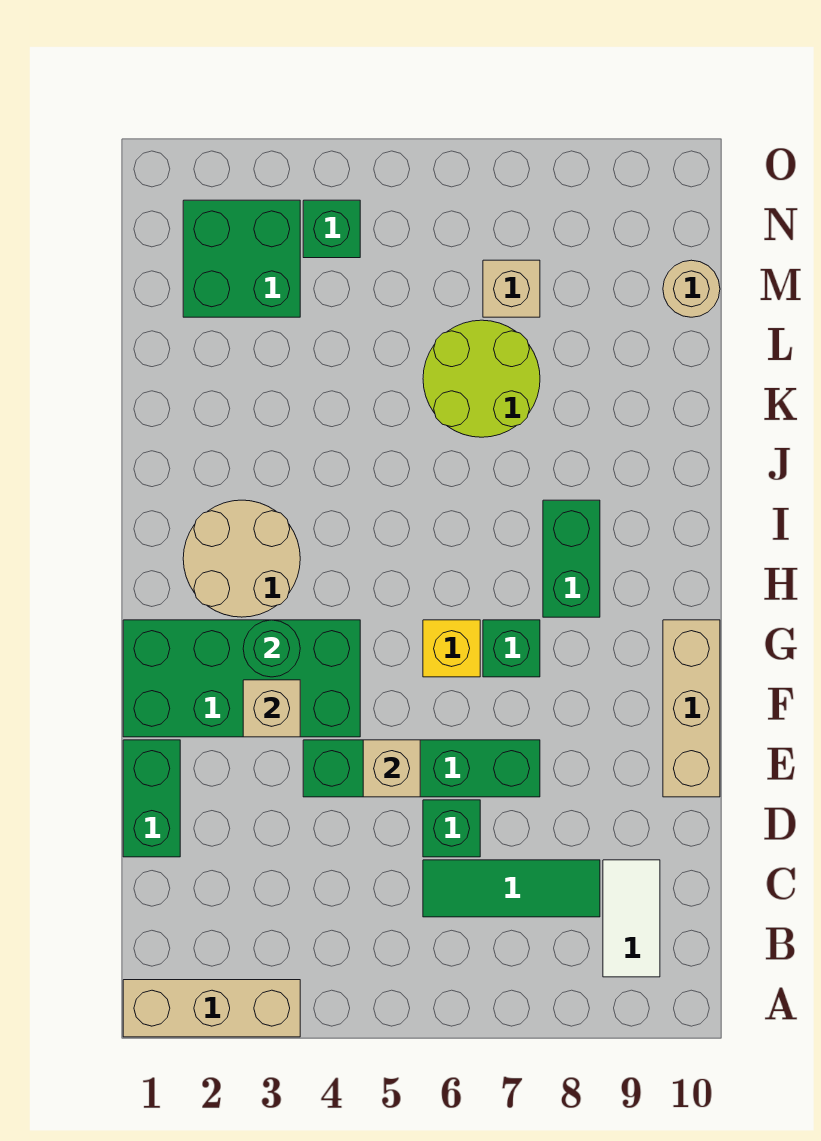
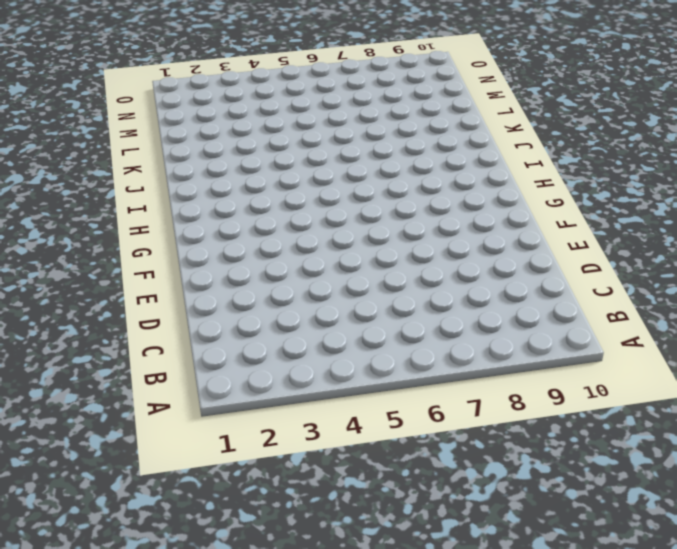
none -> tan brick A1:A3 level 1
none -> white tile B9:C9 level 1
none -> green tile C6:C8 level 1

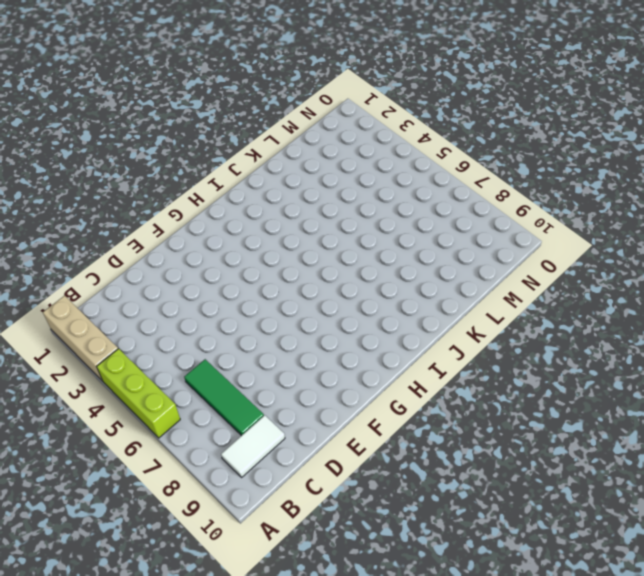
lime brick A4:A6 level 1 -> none
none -> green brick D1:E1 level 1
none -> green brick D6 level 1
none -> green brick E4:E7 level 1

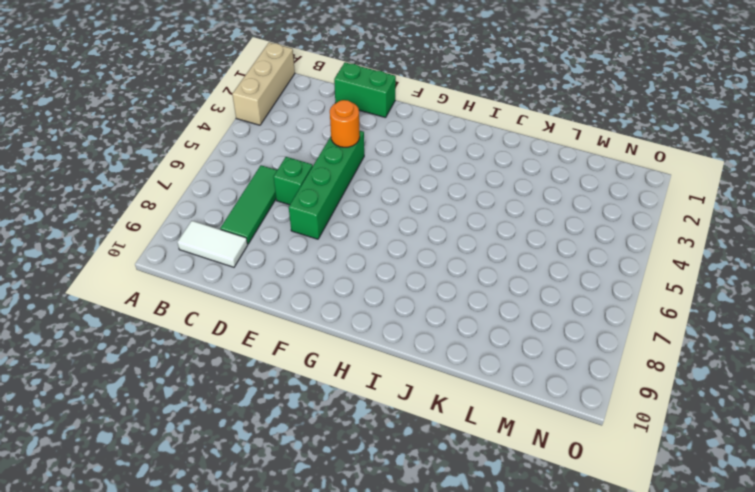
orange round brick E4 level 2 -> none
none -> tan brick E10:G10 level 1
none -> green brick F1:G4 level 1
none -> yellow brick G6 level 1

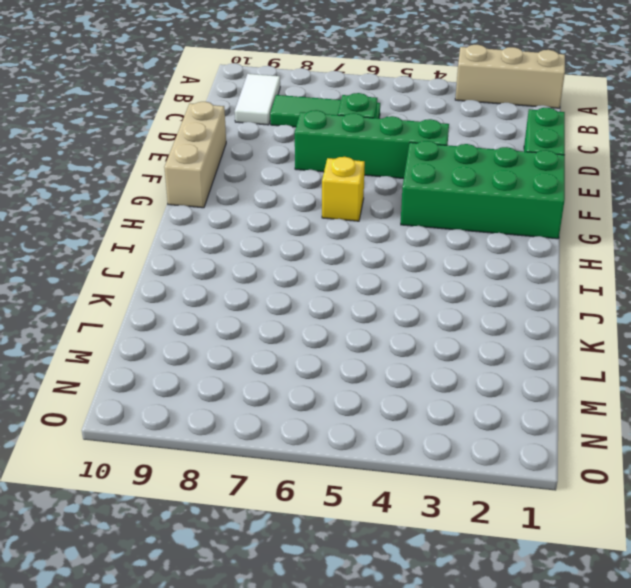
none -> green brick G7 level 1
none -> tan round brick H2:I3 level 1
none -> green brick H8:I8 level 1

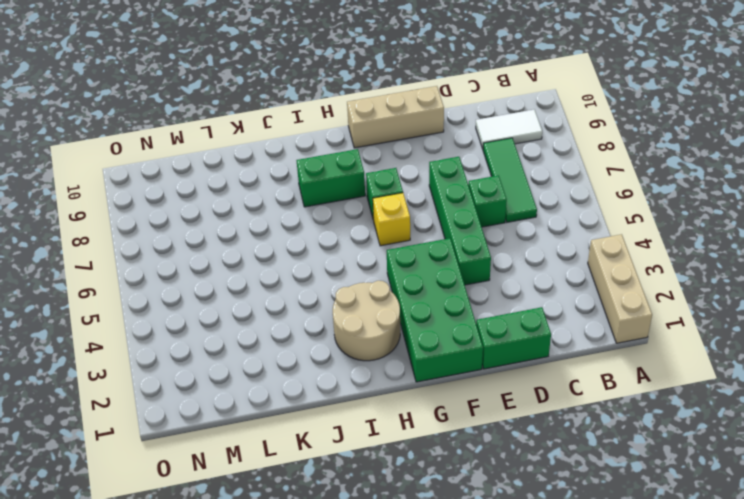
none -> lime round brick K6:L7 level 1
none -> green brick M2:N3 level 1
none -> tan brick M7 level 1

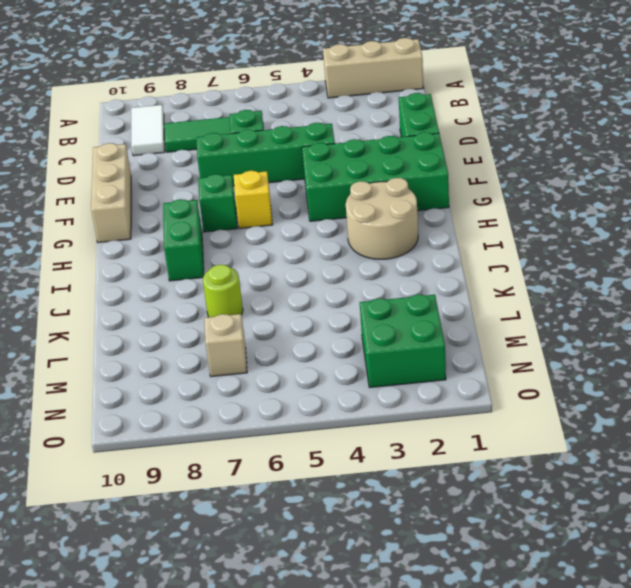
lime round brick K7 level 1 -> lime round brick K6:L7 level 1
none -> tan round brick M10 level 1
none -> green brick N4 level 1
none -> tan brick E5 level 2

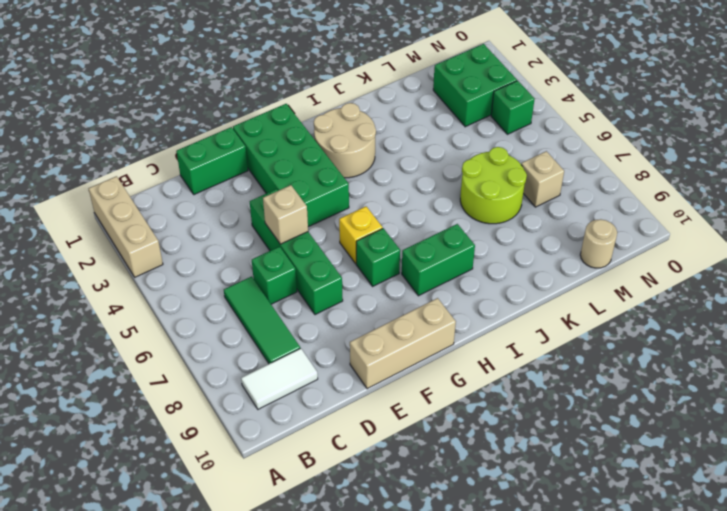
none -> tan brick F3 level 2
none -> green round brick G3 level 2

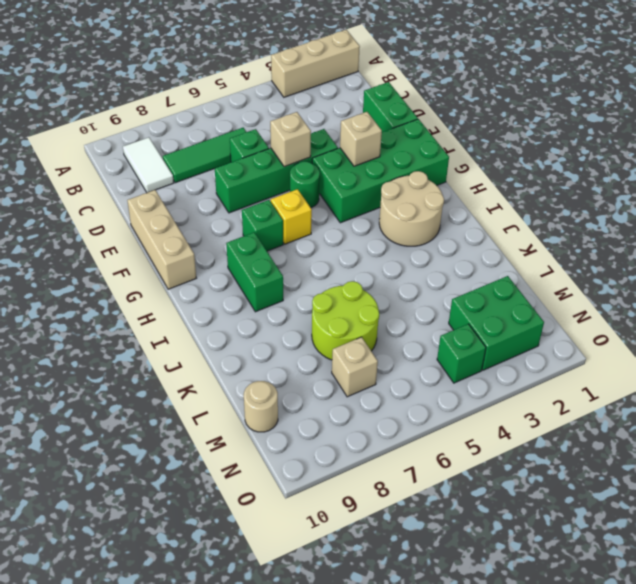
green round brick F5 level 1 -> green round brick G3 level 2

